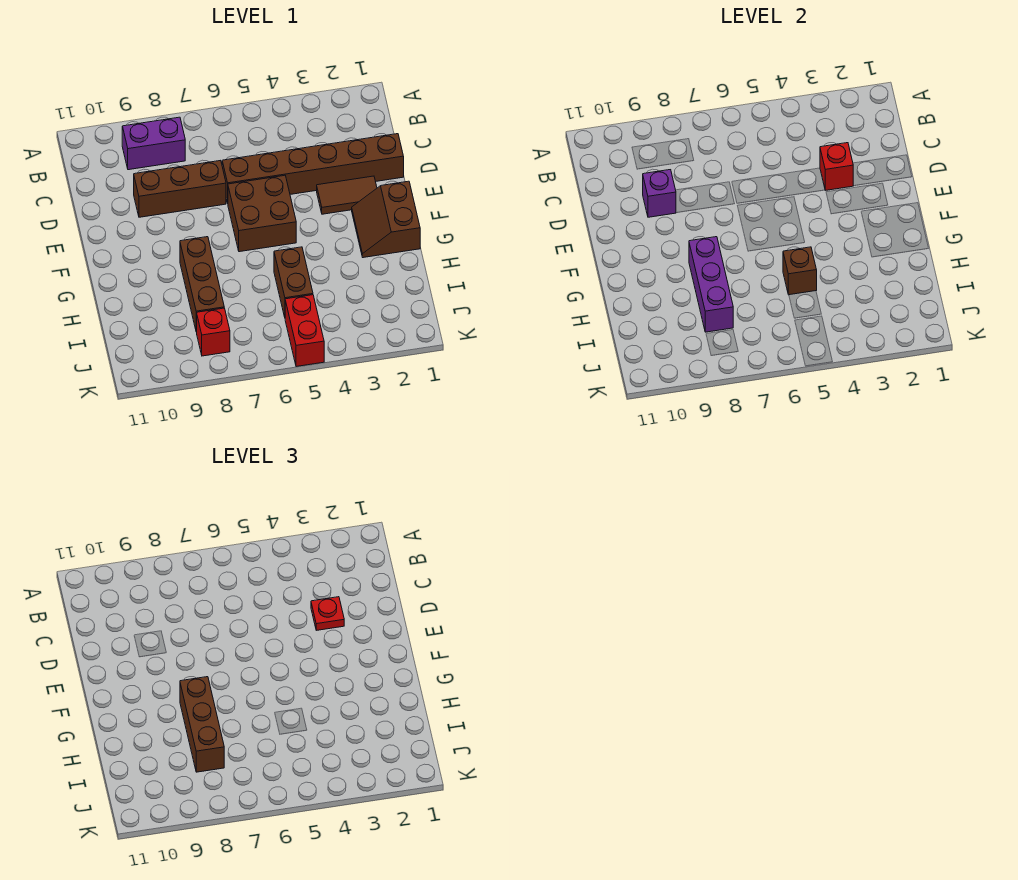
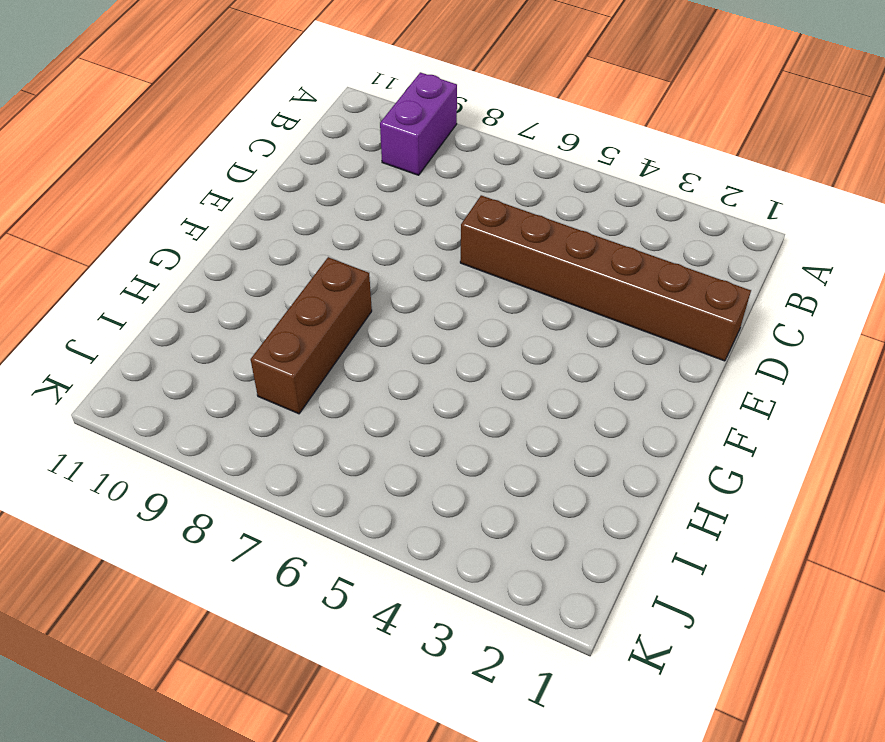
purple brick A9:B9 level 1 -> purple brick B8:B9 level 1
none -> brown brick D7:D9 level 1
none -> brown tile E2:E3 level 1
none -> brown brick E5:F6 level 1

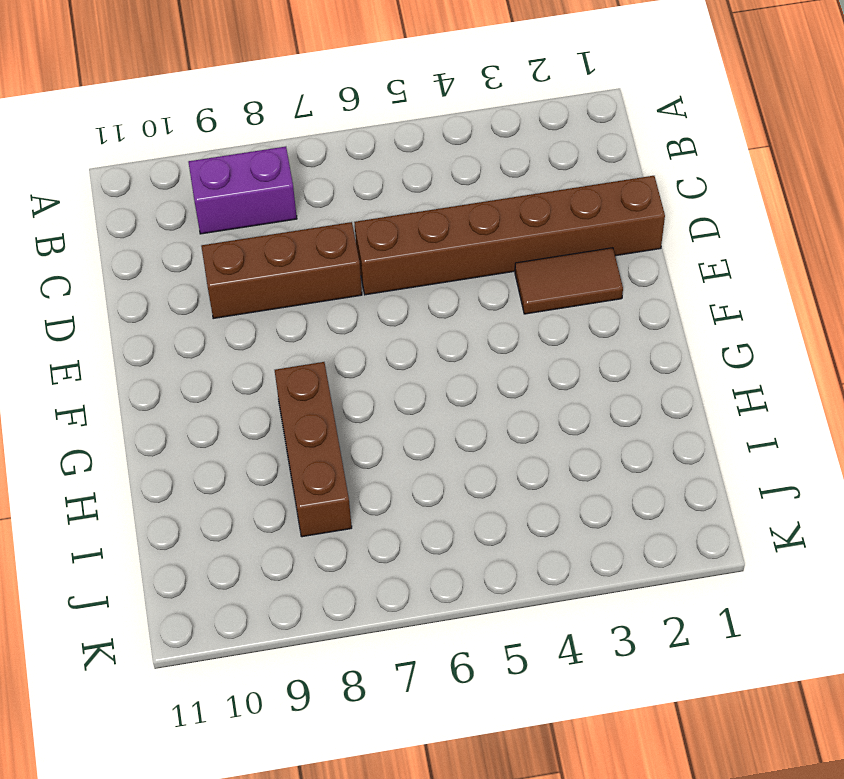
none -> brown brick E5:F6 level 1
none -> brown slope F1:G2 level 1 top 1
none -> brown brick H5:I5 level 1

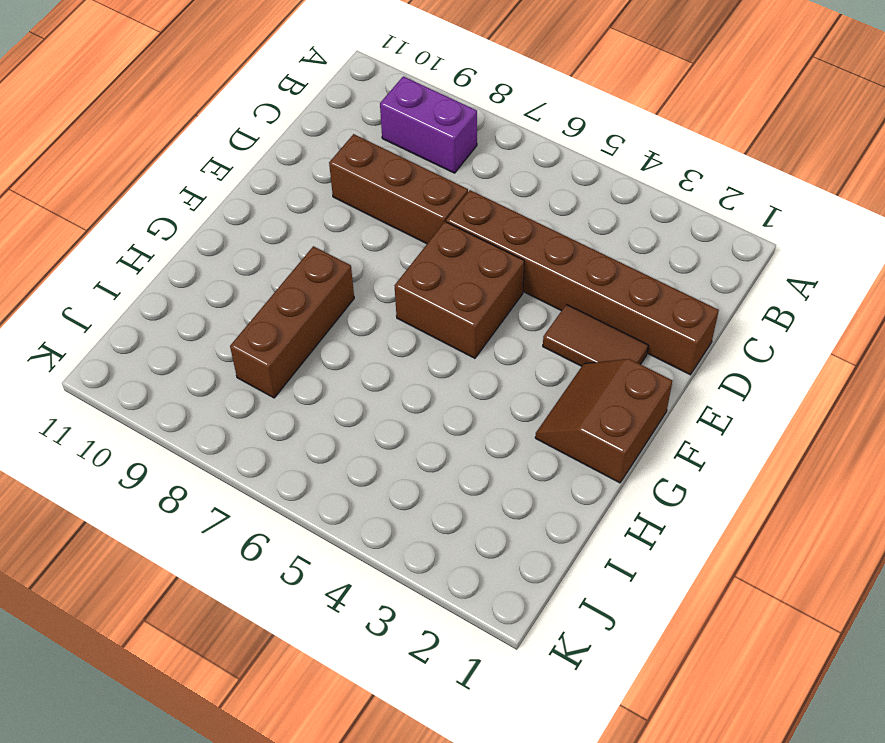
none -> brown brick H5:I5 level 1
none -> red brick J5:K5 level 1
none -> red brick J8 level 1

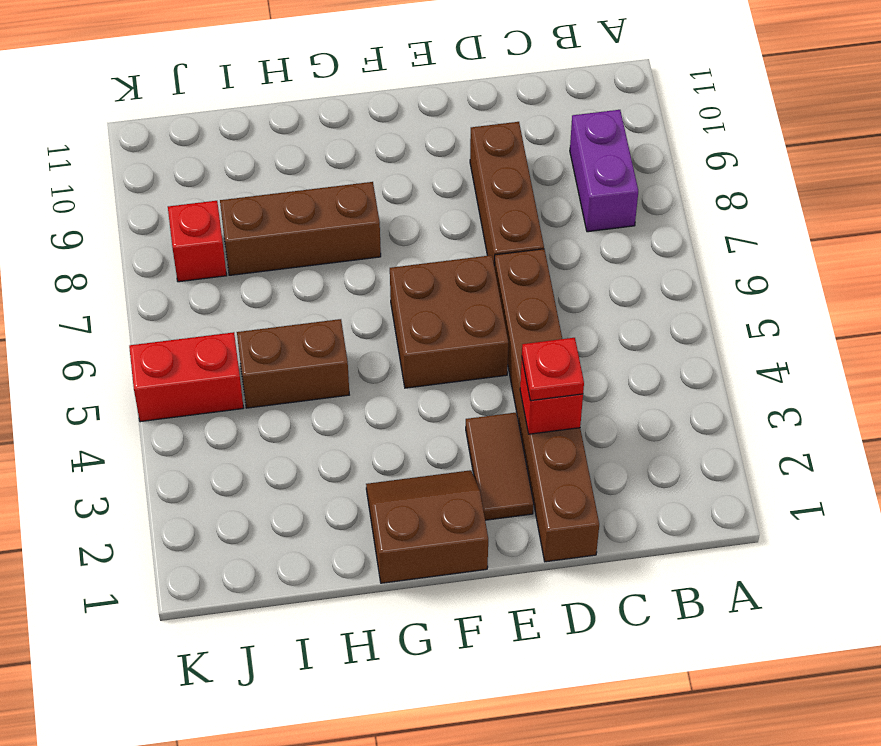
none -> purple brick D9 level 2
none -> purple brick G8:I8 level 2
none -> brown brick H5 level 2

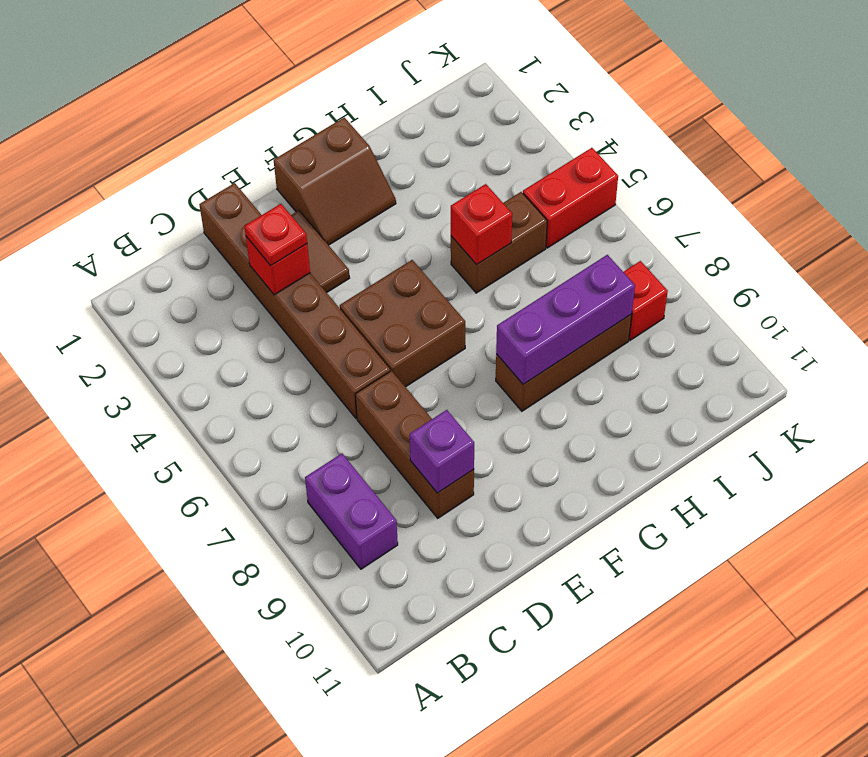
red brick H5 level 2 -> brown brick H5 level 2
none -> brown brick G8:I8 level 3

